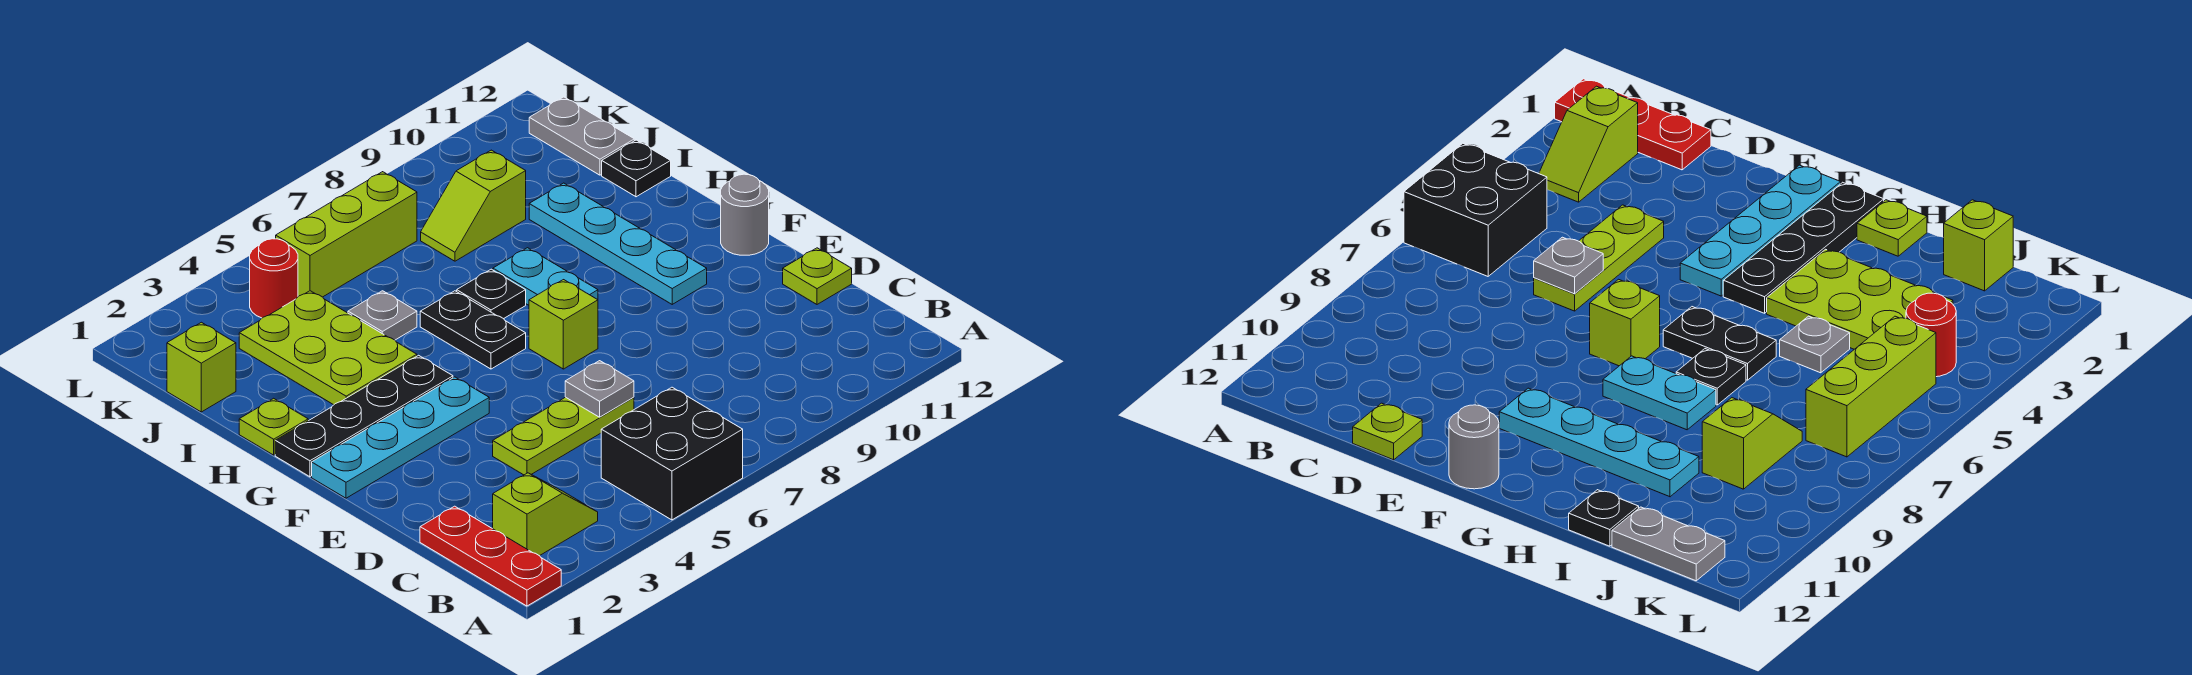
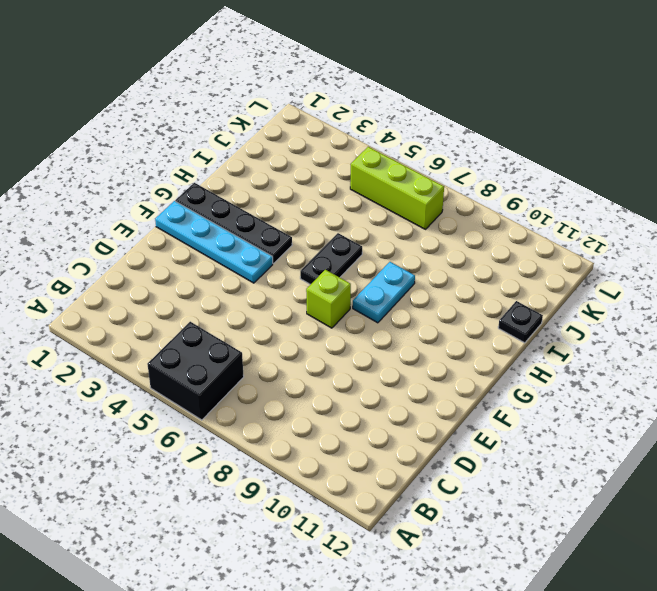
none -> red plate A1:C1 level 1
none -> lime slope B2:B3 level 1 top 2
none -> lime plate D4:D6 level 1

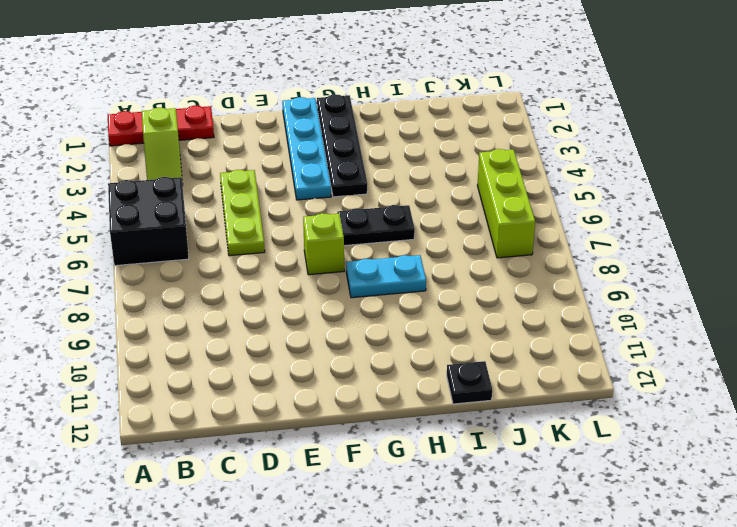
none -> lime plate D12 level 1
none -> cyan plate F10:I10 level 1
none -> grey round brick F12 level 1

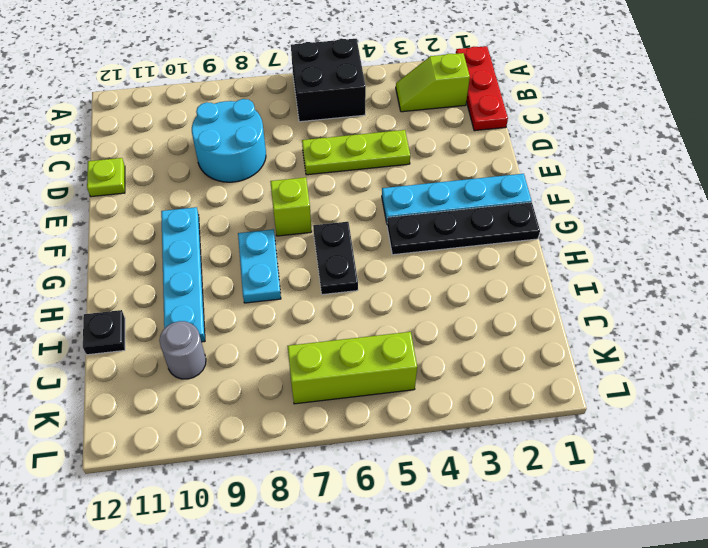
cyan round brick C8:D9 level 1 -> none
grey round brick J10 level 1 -> grey round brick F12 level 1
none -> lime plate H1 level 1
none -> lime plate H3:J4 level 1
none -> black plate H7 level 1

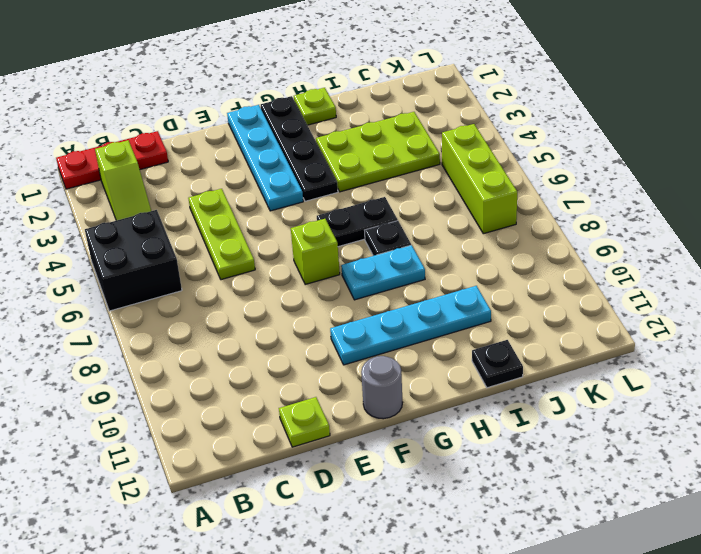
none -> grey plate I5 level 1
none -> lime brick J1 level 1
none -> lime slope J8:J9 level 1 top 9

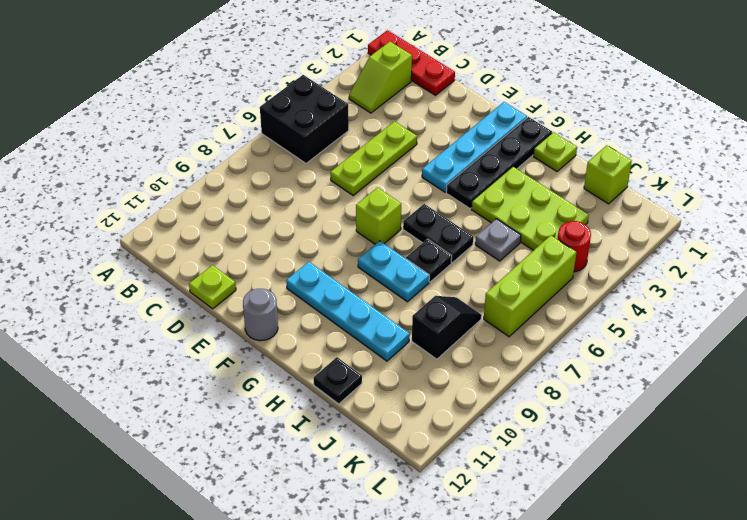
black slope J8:J9 level 1 top 9 -> lime slope J8:J9 level 1 top 9
none -> grey plate J12:K12 level 1
none -> grey plate D6 level 2

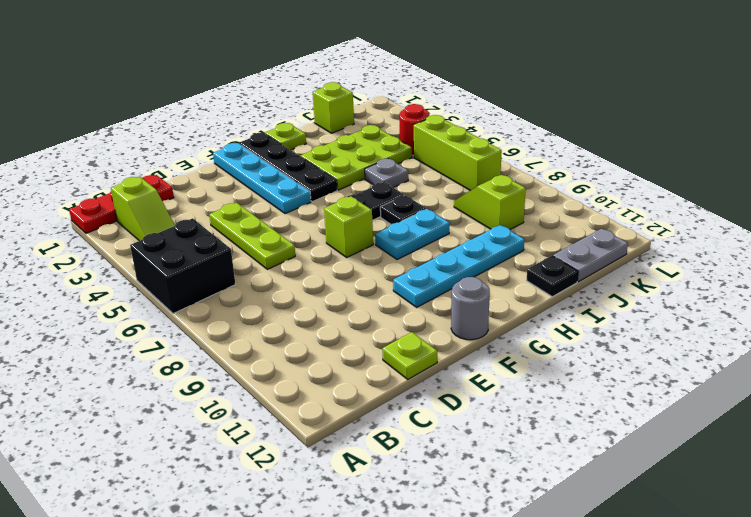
none -> grey plate D6 level 2

